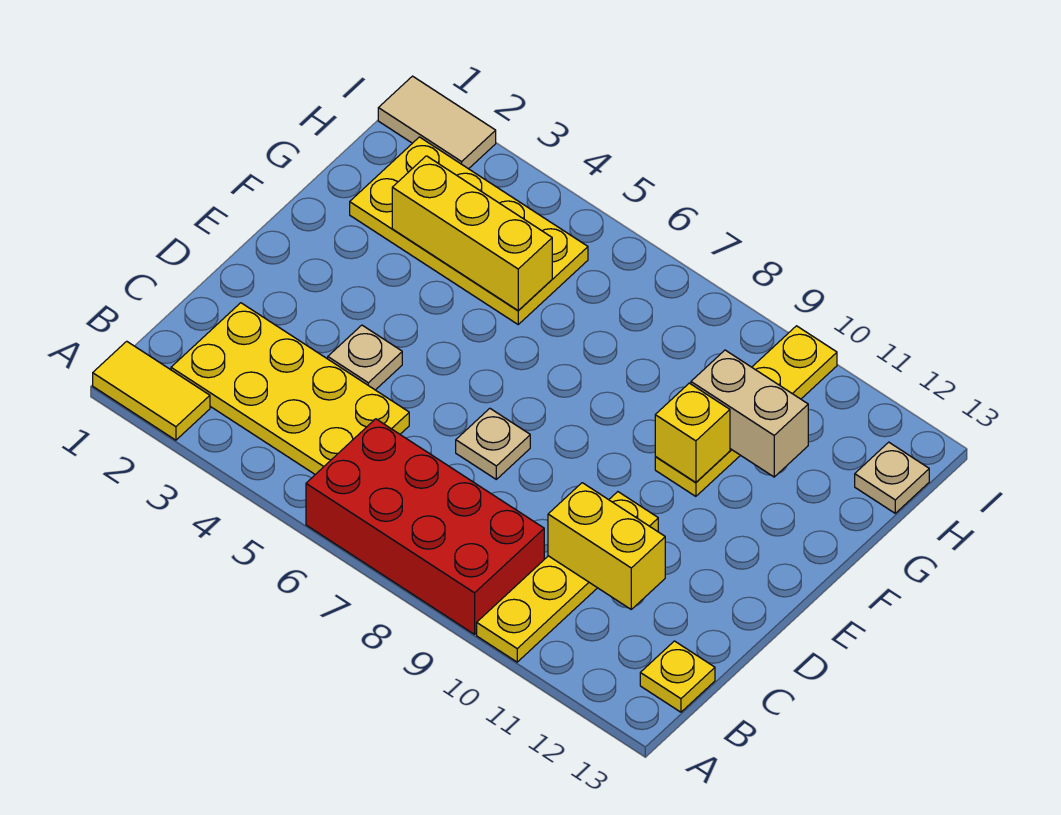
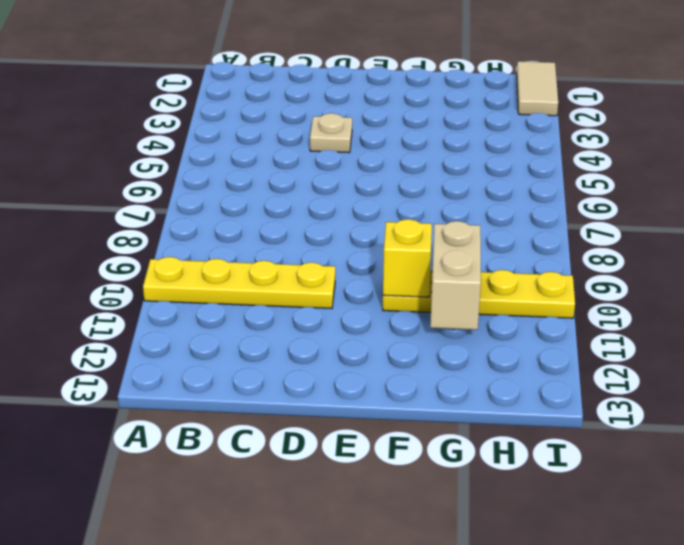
none -> yellow tile A1:A2 level 1
none -> red brick A6:B9 level 1
none -> yellow plate B2:C5 level 1

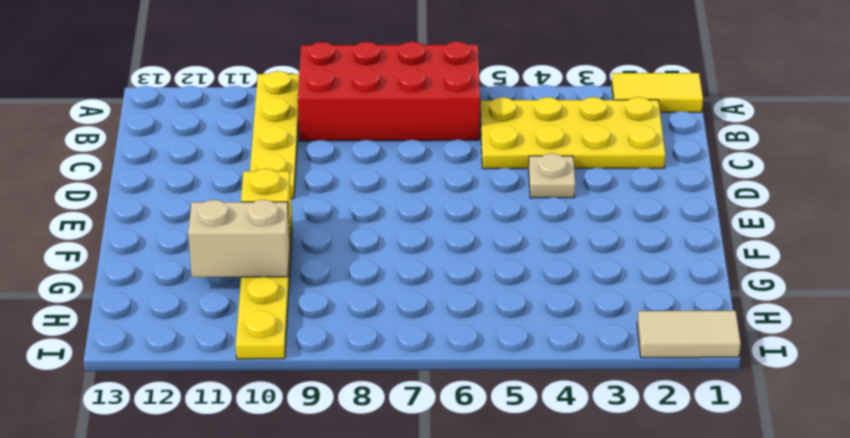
none -> yellow plate B13 level 1
none -> tan plate D7 level 1
none -> yellow plate G2:H5 level 1

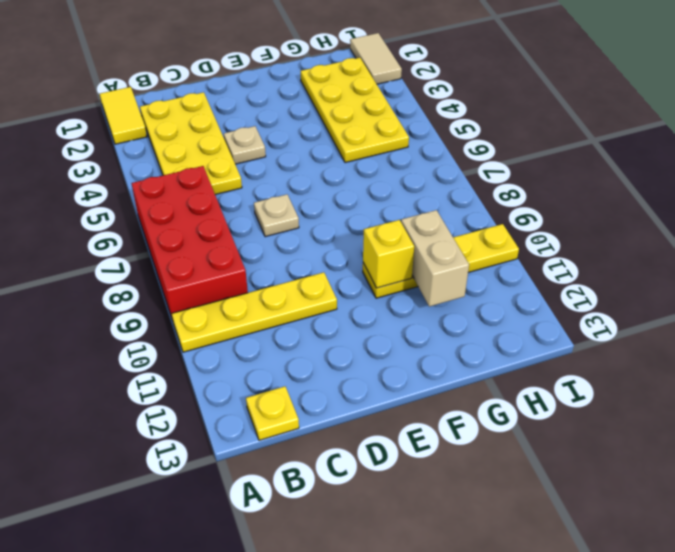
none -> tan plate H13 level 1
none -> yellow brick C10:C11 level 2
none -> yellow brick G3:G5 level 2

